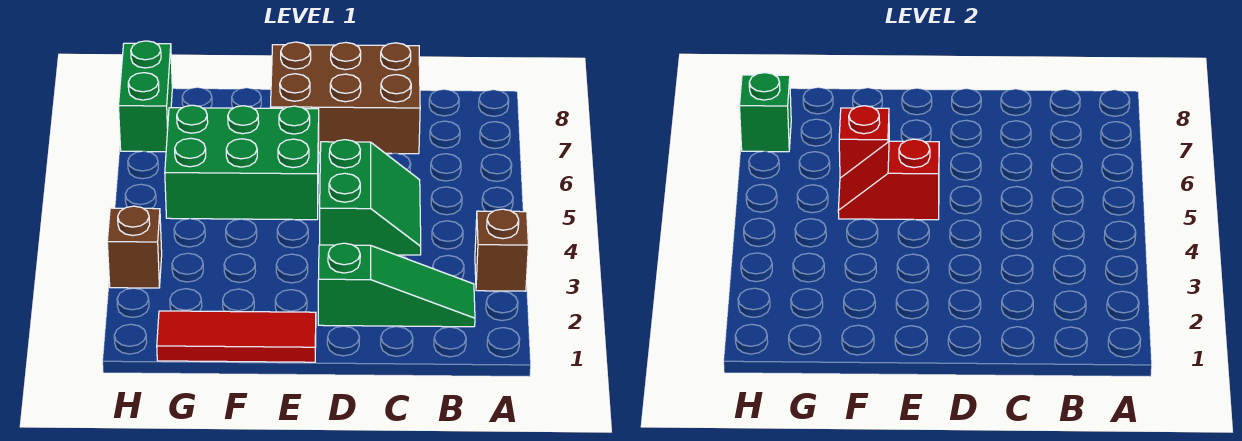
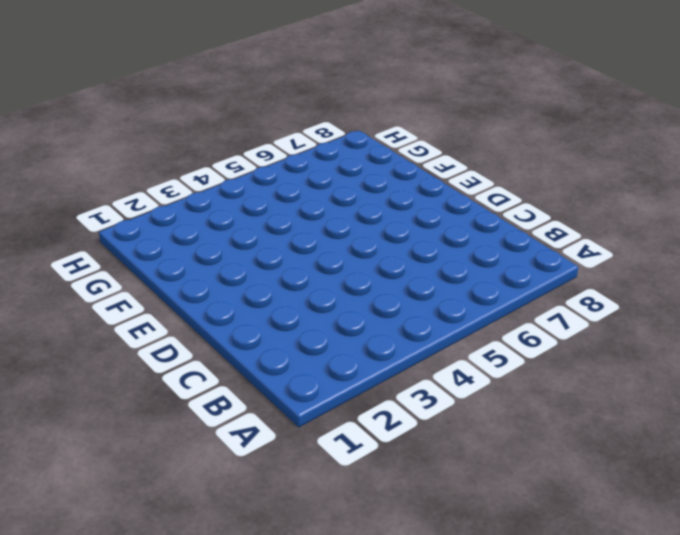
none -> brown brick A3 level 1
none -> green slope B2:D2 level 1 top D

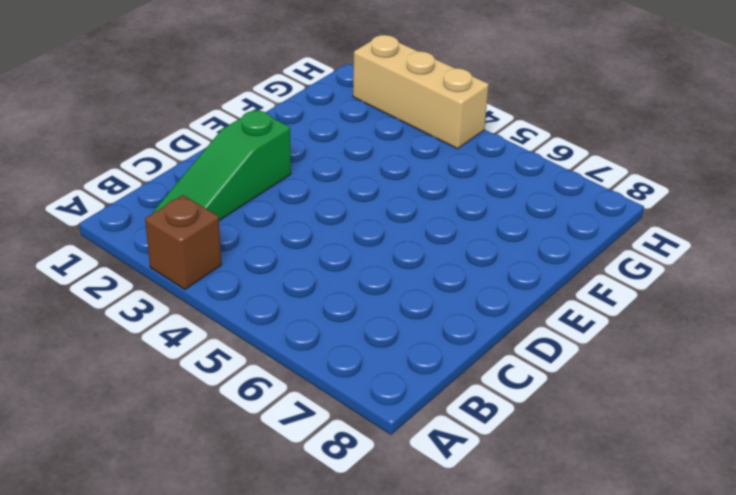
tan brick H2:H4 level 1 -> brown brick H3 level 1
none -> green slope C4:D5 level 1 top D
none -> brown brick C7:E8 level 1

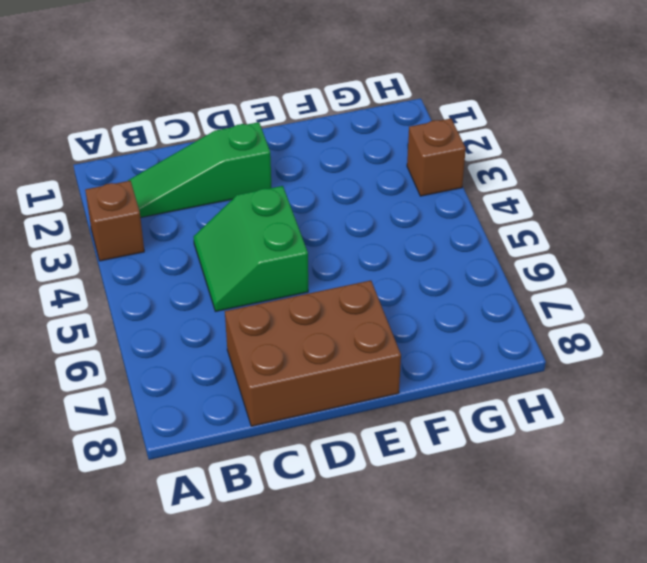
none -> red tile E1:G1 level 1
none -> green brick E5:G6 level 1

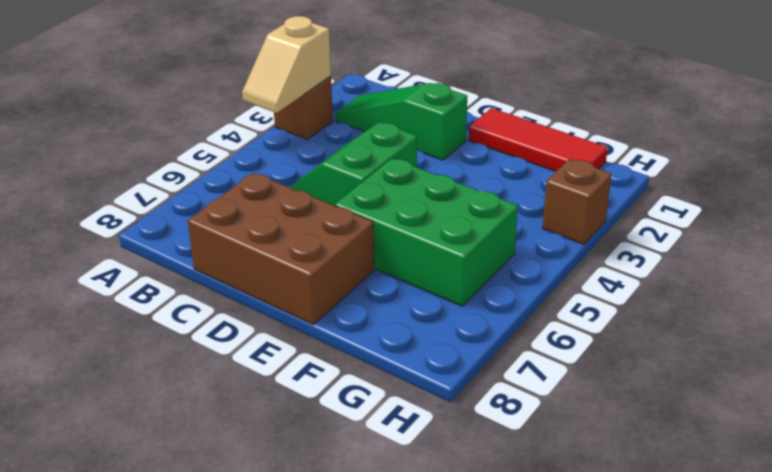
tan slope A3:A4 level 2 top 3 -> none
none -> green brick H7:H8 level 1
none -> red slope E5:F5 level 2 top E

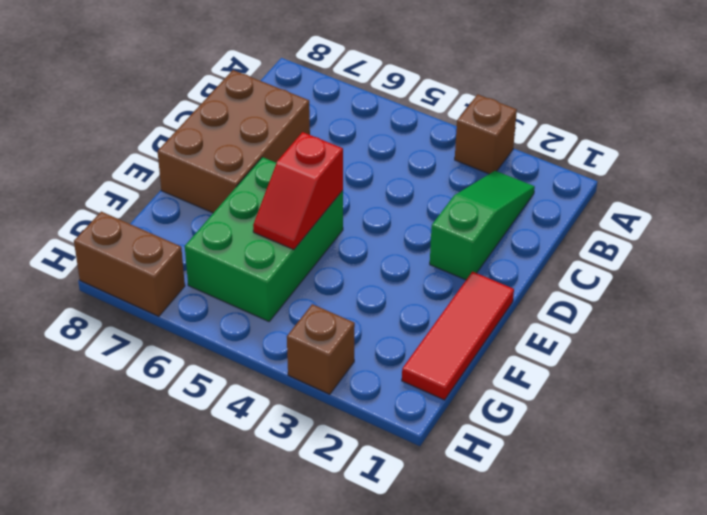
brown brick H7:H8 level 1 -> green brick H7:H8 level 1
none -> green slope C4:D5 level 1 top D
none -> red brick F6 level 2

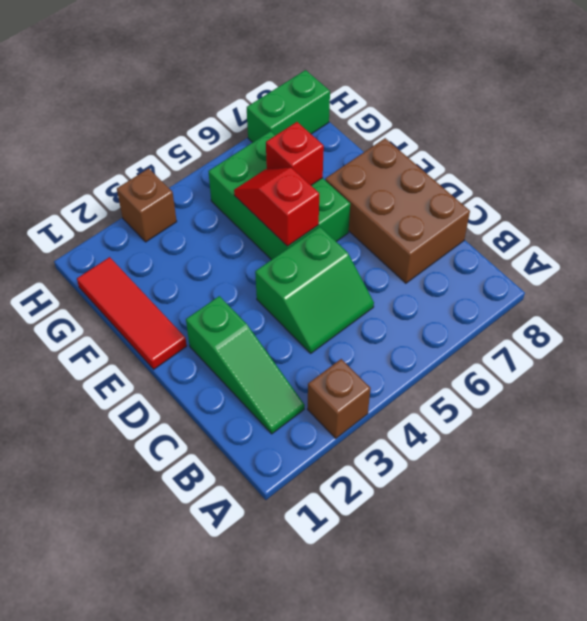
none -> green brick H7 level 2

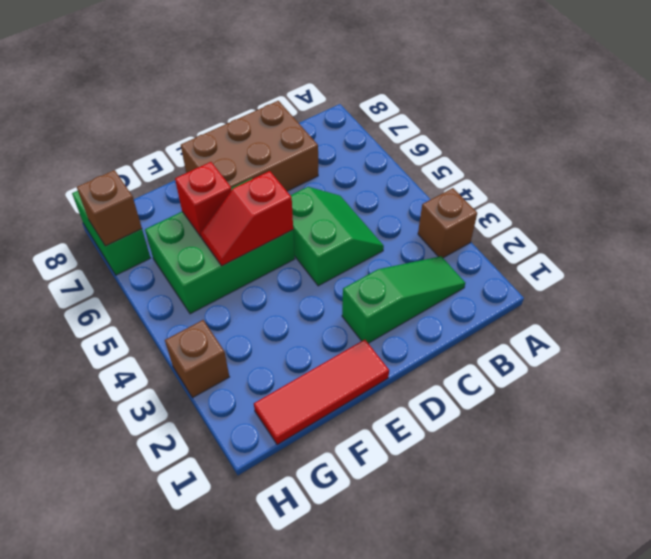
brown brick H7 level 2 -> green brick H7 level 2

